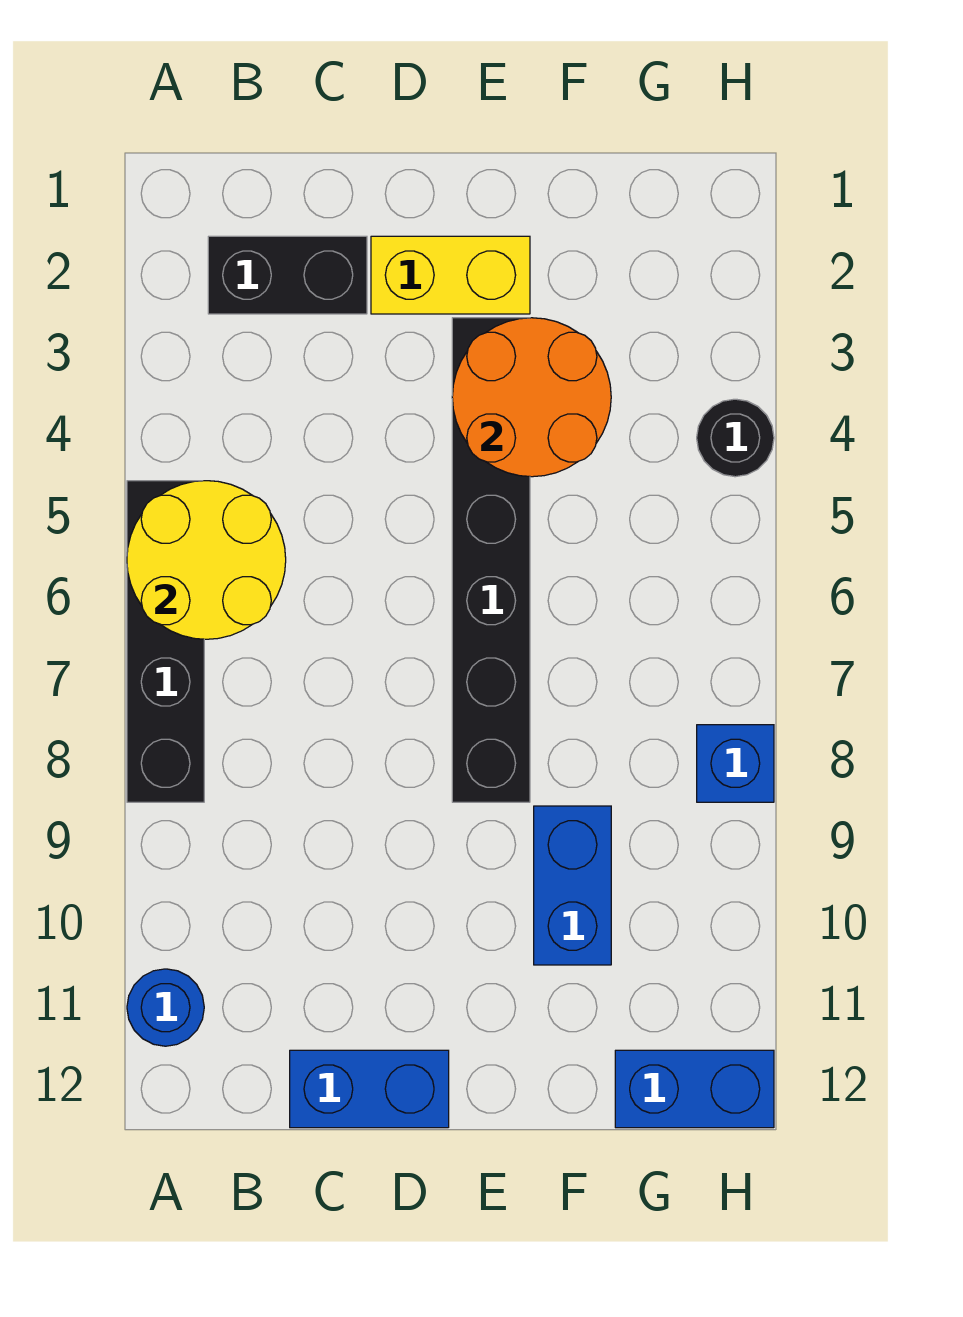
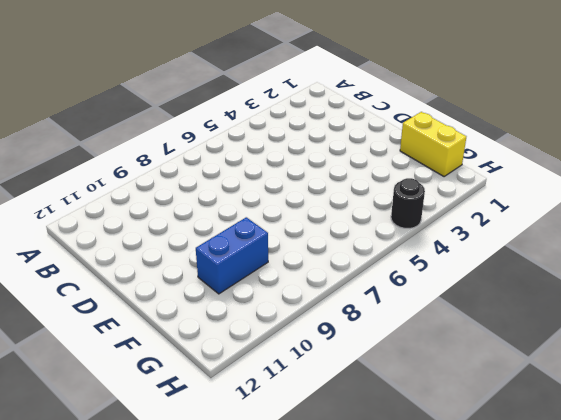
yellow brick F1:G1 level 1 -> yellow brick D2:E2 level 1
none -> black brick A5:A8 level 1
none -> blue round brick A11 level 1
none -> black brick B2:C2 level 1

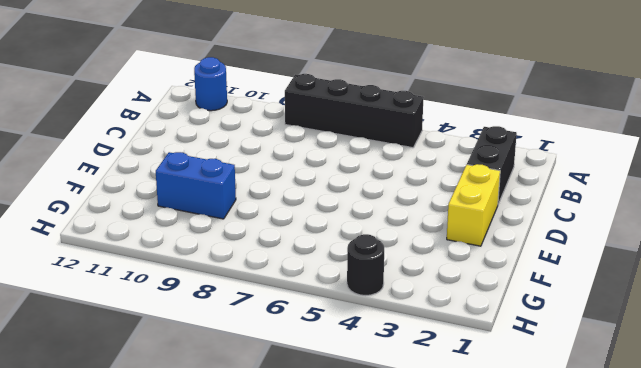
none -> blue brick C12:D12 level 1
none -> black brick E3:E8 level 1
none -> blue brick G12:H12 level 1

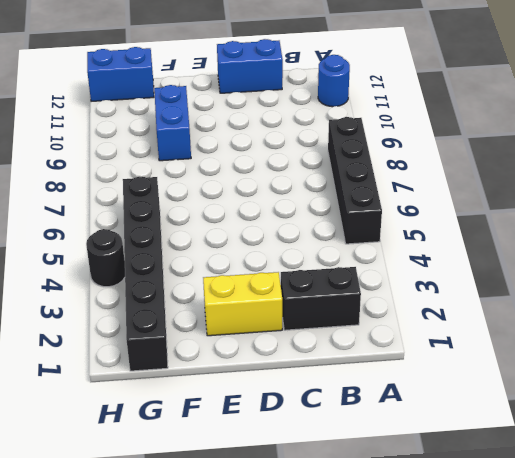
black brick G1:G6 level 1 -> black brick E3:E8 level 1
none -> blue brick H8 level 1
none -> yellow round brick A5:B6 level 2
none -> orange round brick E3:F4 level 2

